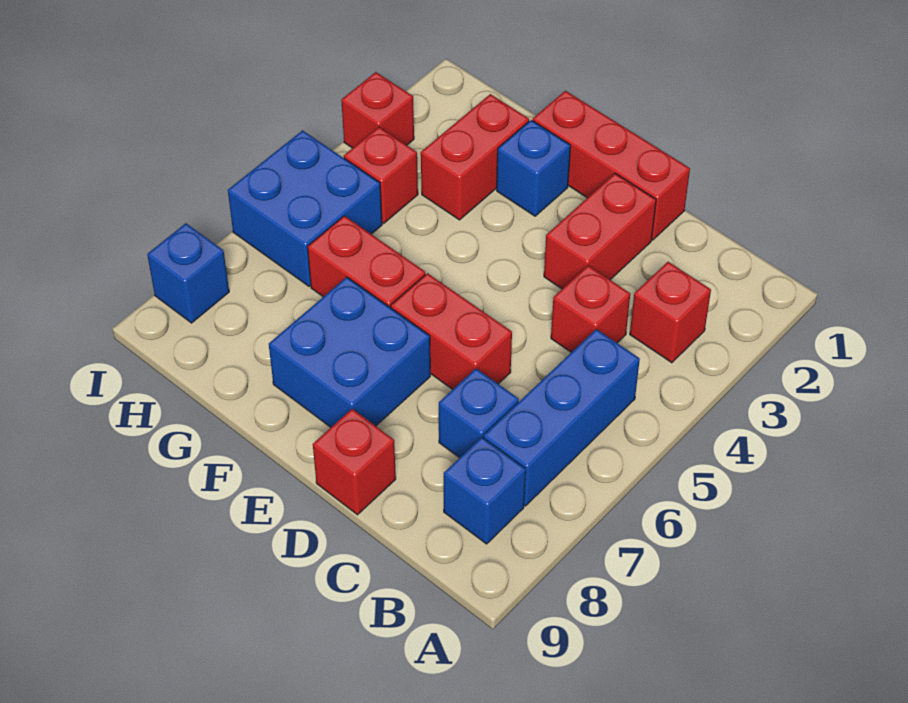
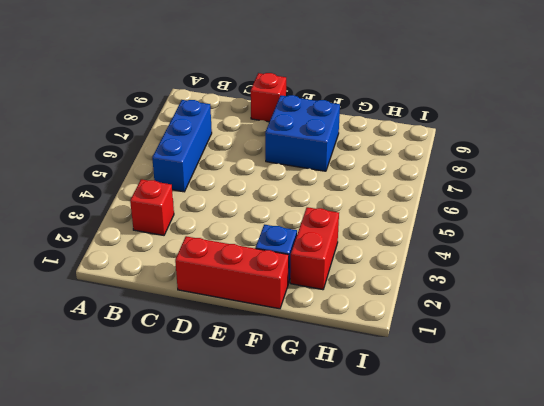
none -> blue brick B8 level 1
none -> red brick C4 level 1
none -> blue brick C7 level 1

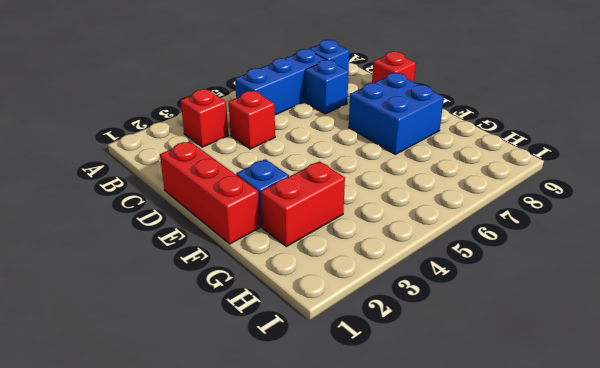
none -> red brick D2:D3 level 1
none -> red brick D6:E6 level 1
none -> red brick F6:G6 level 1

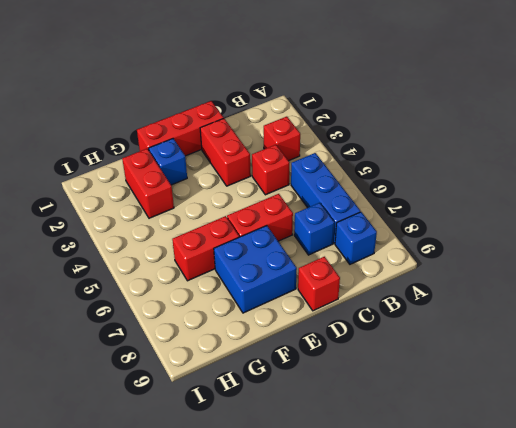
none -> red brick H4 level 1
none -> blue brick H5:I6 level 1
none -> red brick I3 level 1

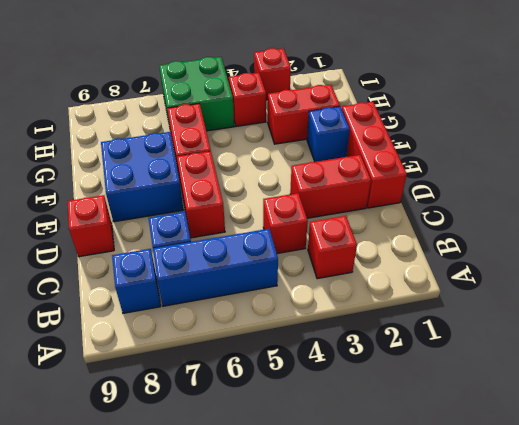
green brick H5:I6 level 1 -> blue brick H5:I6 level 1
none -> blue brick I8 level 1

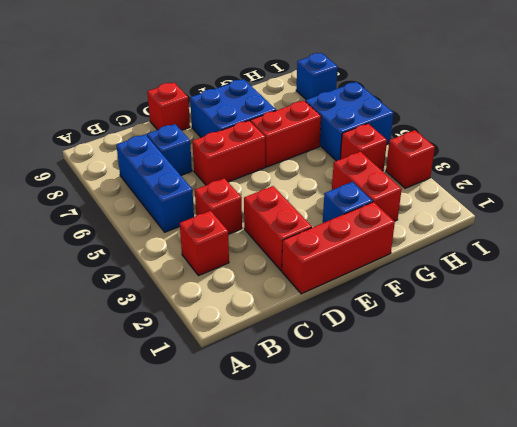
none -> blue brick B8 level 1

